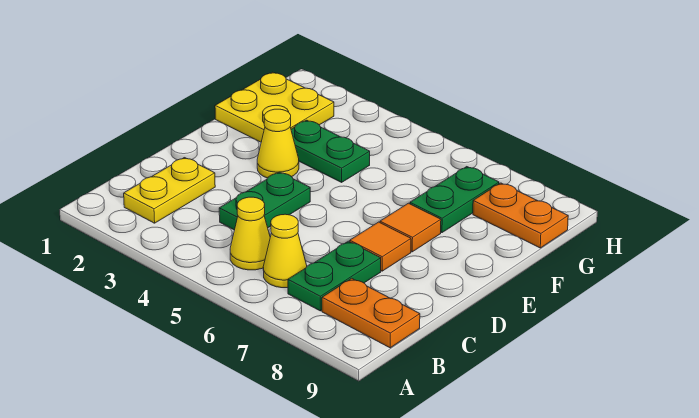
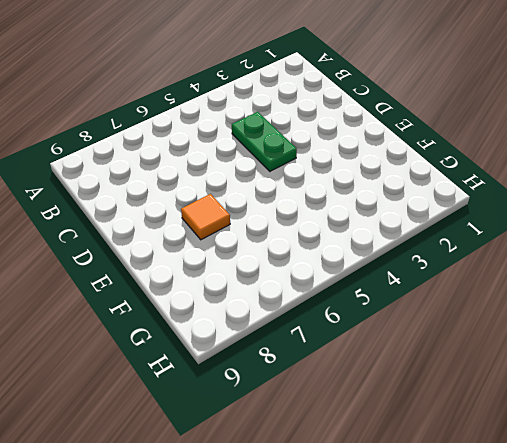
none -> yellow plate B2:C2 level 1
none -> yellow cone B5 level 1
none -> yellow cone B6 level 1

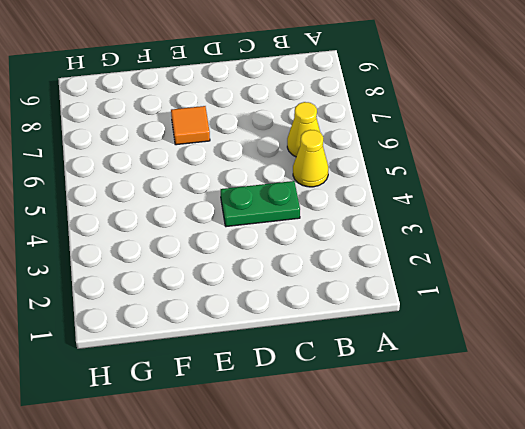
none -> yellow plate B2:C2 level 1
none -> green plate B7:C7 level 1
none -> orange plate B8:B9 level 1

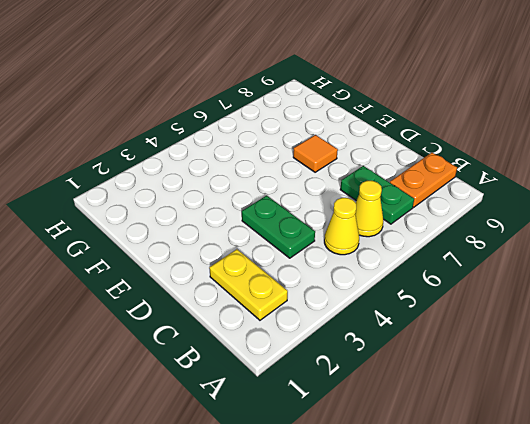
none -> orange tile D7 level 1
none -> yellow cone E3 level 1
none -> yellow plate F1:G2 level 1

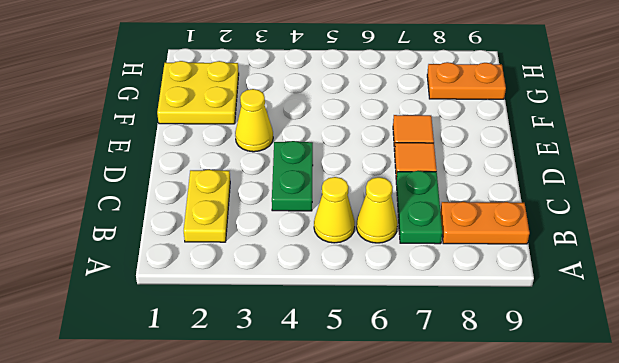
none -> green plate F3:F4 level 1
none -> green plate F7:G7 level 1

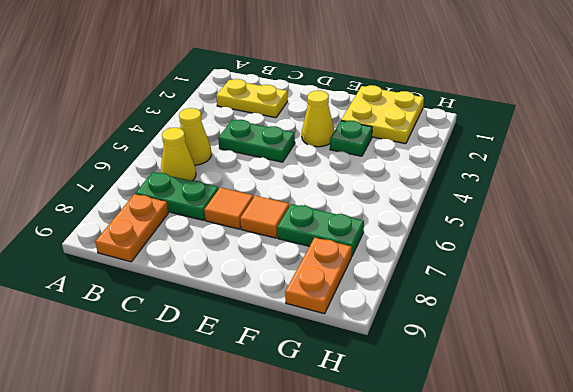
green plate F3 level 1 -> green plate F3:F4 level 1

